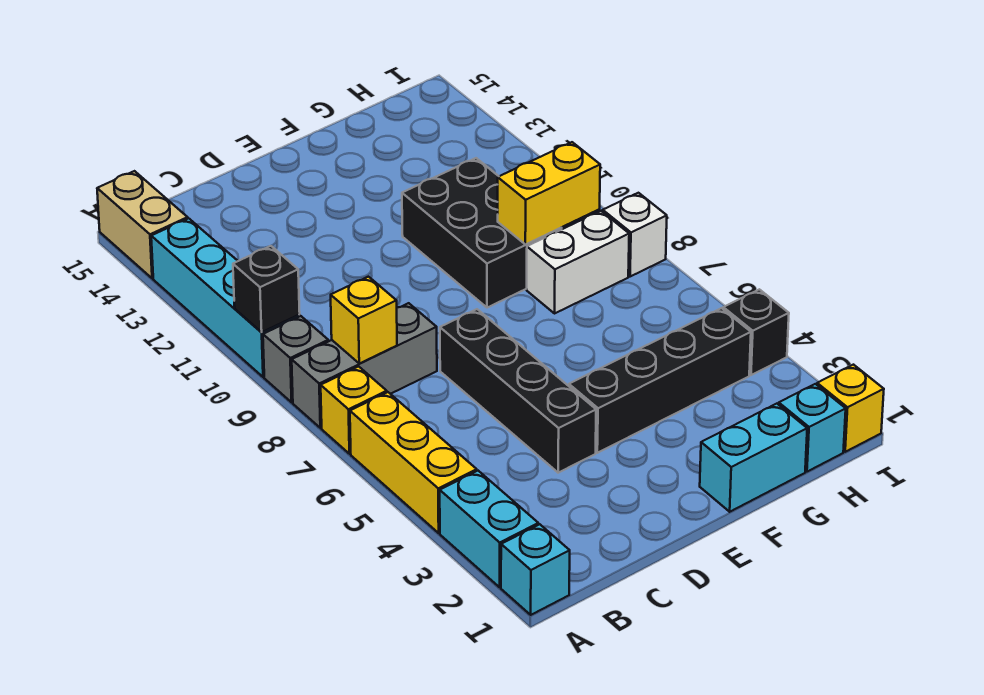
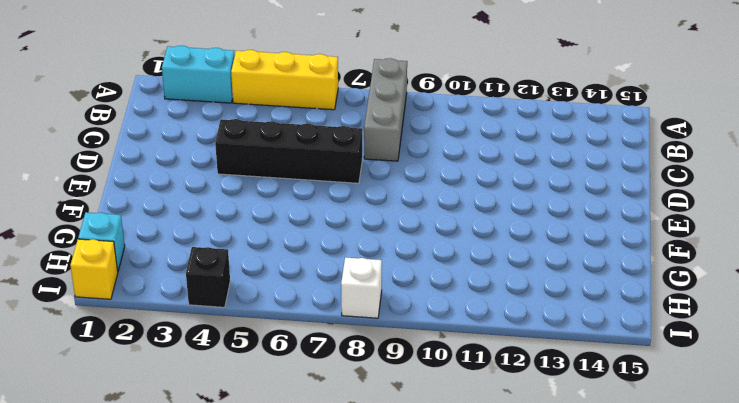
none -> cyan brick A1 level 1
none -> yellow brick A7 level 1
none -> grey brick A9 level 1

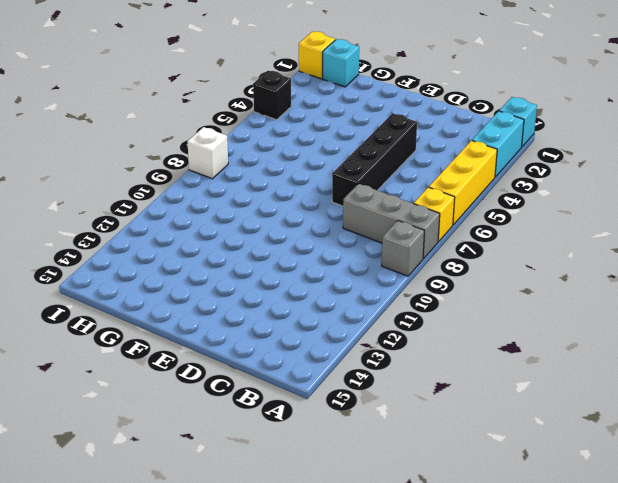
none -> cyan brick A10:A13 level 1
none -> tan brick A14:A15 level 1
none -> black brick E4:H4 level 1

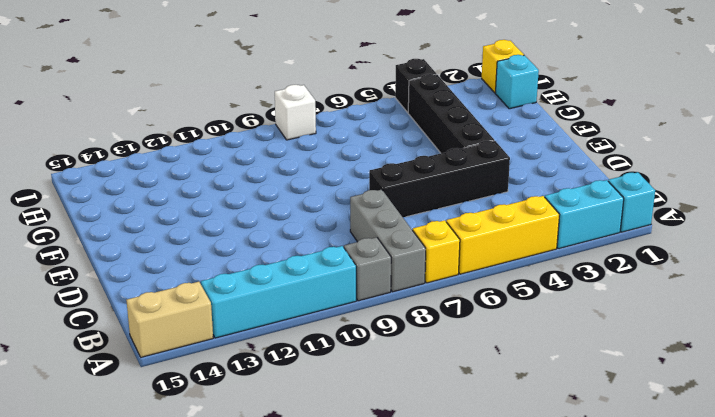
none -> cyan brick F1:G1 level 1
none -> black brick F9:G11 level 1
none -> white brick G8:H8 level 1

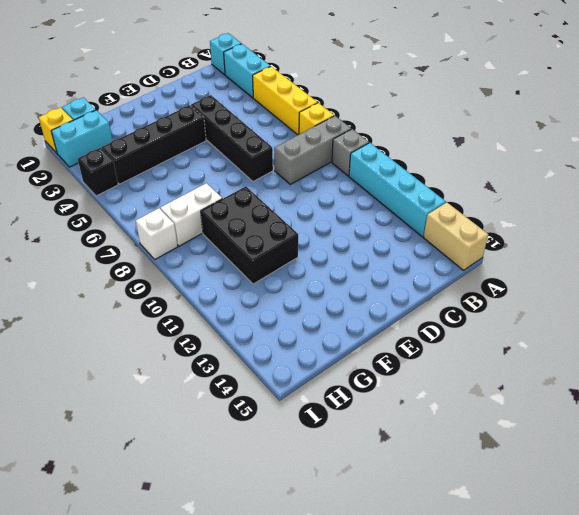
cyan brick H2:I2 level 1 -> cyan brick F1:G1 level 1
none -> black brick A10 level 2
none -> yellow brick B8 level 2
none -> yellow brick G9:H9 level 2

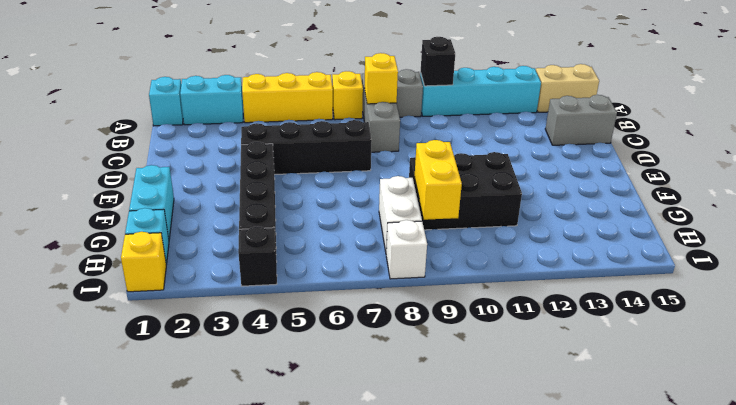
grey brick C14:C15 level 1 -> none

